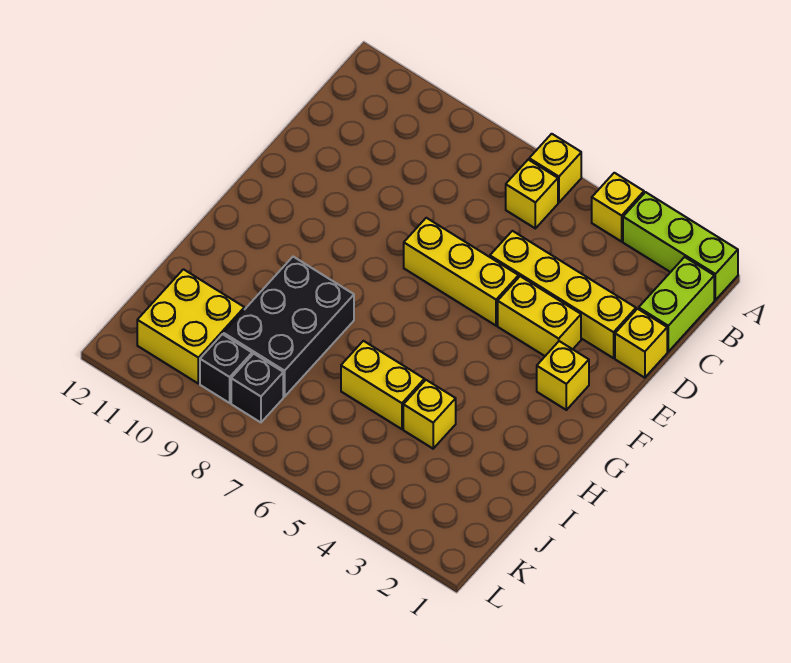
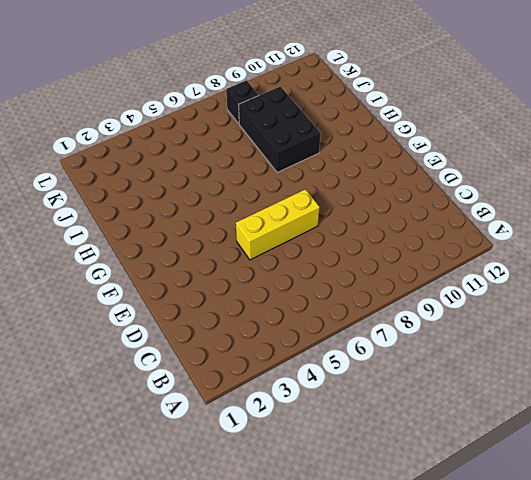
none -> lime brick A1:A3 level 1
none -> yellow brick A4 level 1
none -> yellow brick A6 level 1

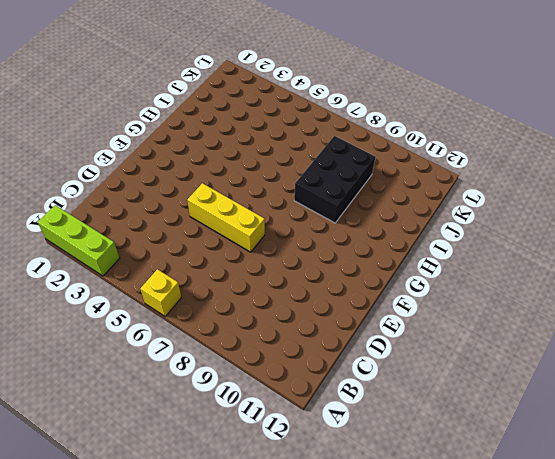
none -> yellow brick A4 level 1
none -> lime brick B1:C1 level 1
none -> yellow brick B6 level 1

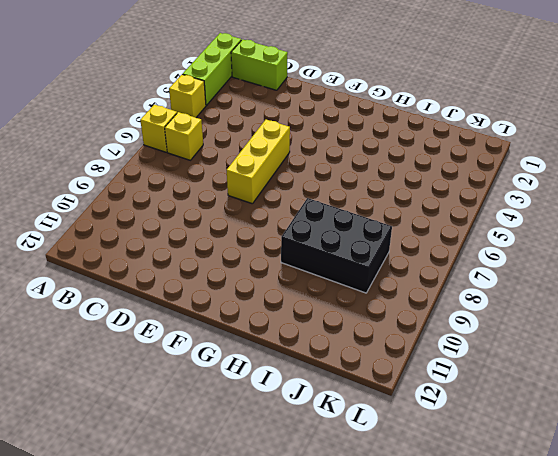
none -> yellow brick D1 level 1
none -> yellow brick D2:D5 level 1
none -> yellow brick E3:E4 level 1

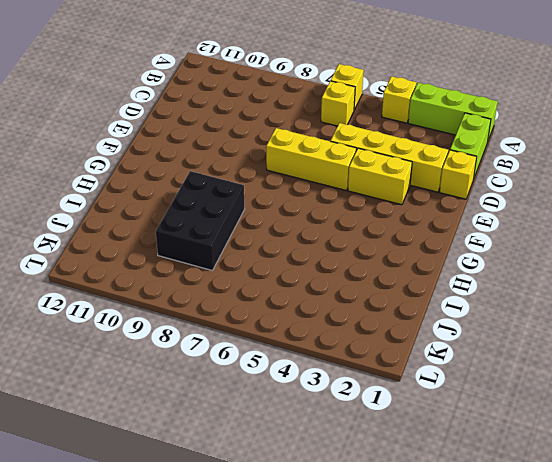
none -> yellow brick F2 level 1
none -> yellow brick I4 level 1
none -> yellow brick I5:I6 level 1

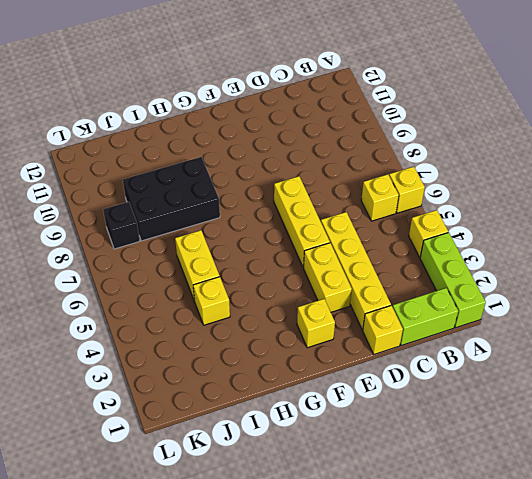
none -> yellow brick J10:K11 level 1
none -> black brick K9 level 1

